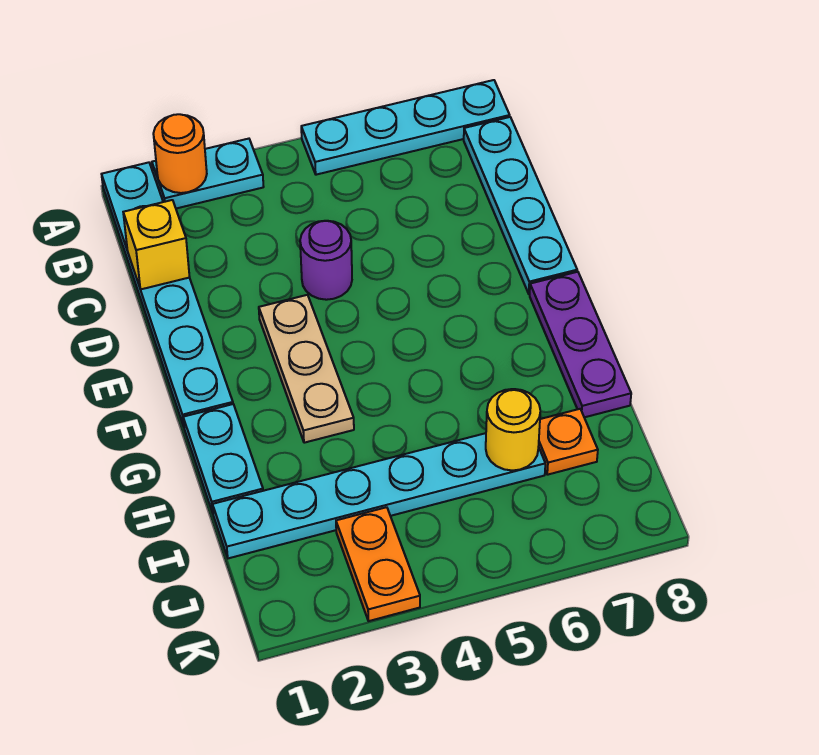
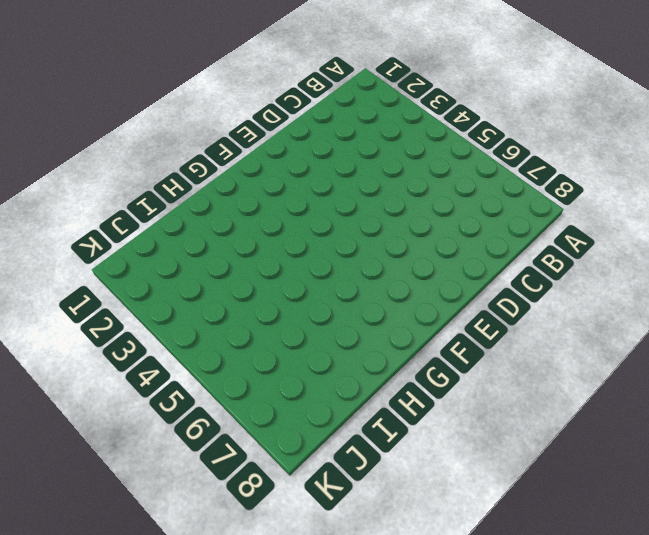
none -> cyan plate A1:F1 level 1
none -> cyan plate A2:A3 level 1
none -> cyan plate A5:A8 level 1

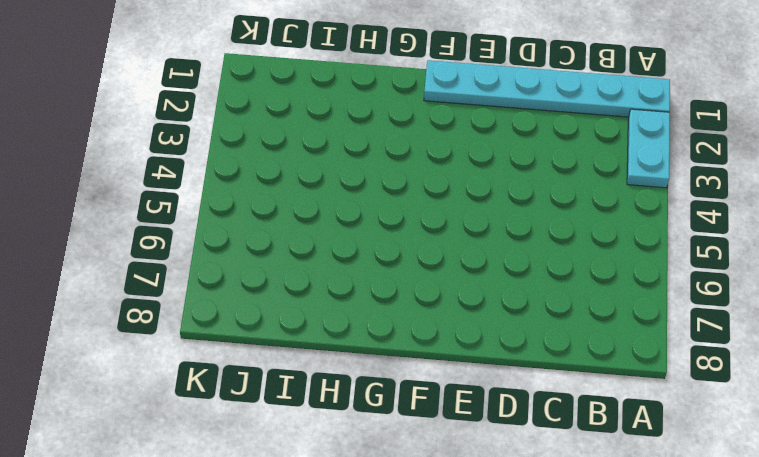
none -> cyan plate A5:A8 level 1
none -> cyan plate B8:E8 level 1
none -> purple round brick D4 level 1

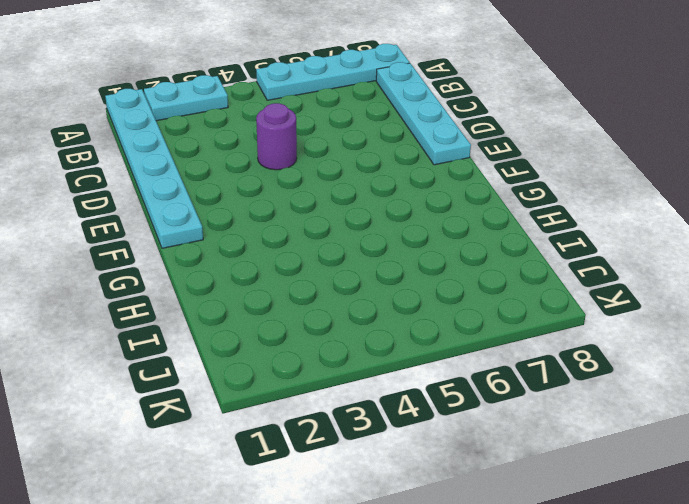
none -> tan plate E3:G3 level 1
none -> purple plate F8:H8 level 1
none -> cyan plate G1:H1 level 1

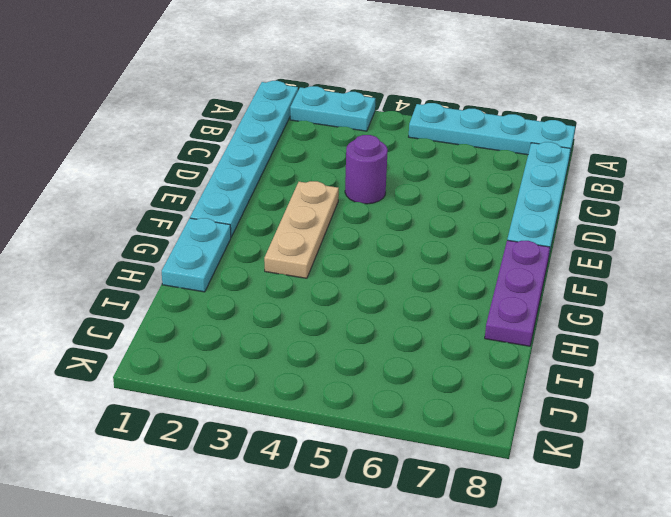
none -> cyan plate I1:I6 level 1
none -> orange plate I7 level 1
none -> orange plate J3:K3 level 1

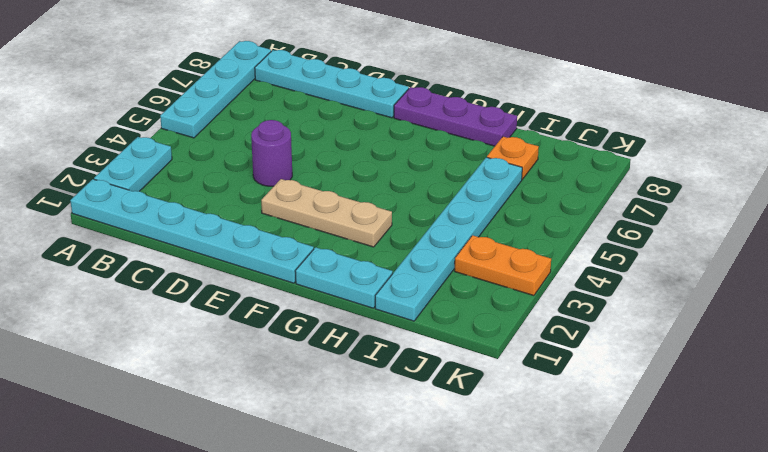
none -> orange round brick A2 level 2
none -> yellow brick C1 level 2
none -> yellow round brick I6 level 2

